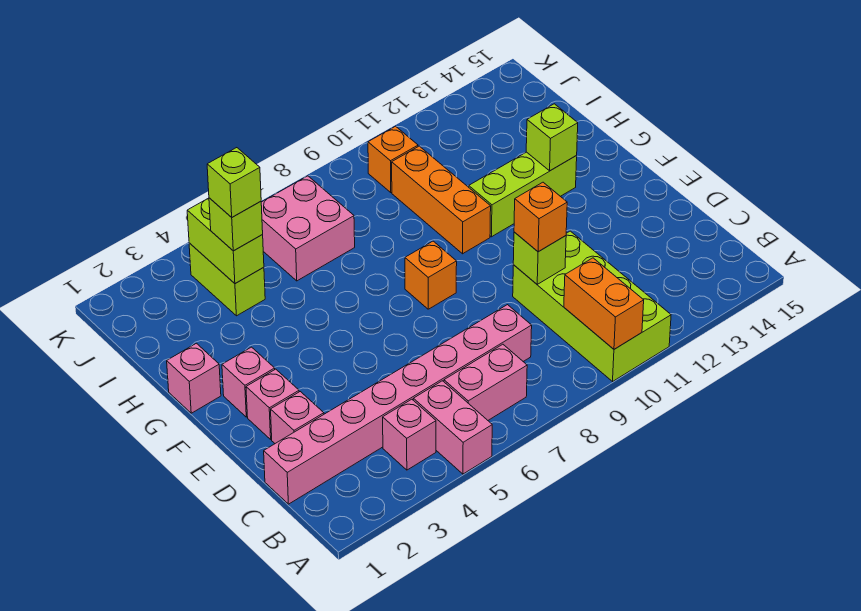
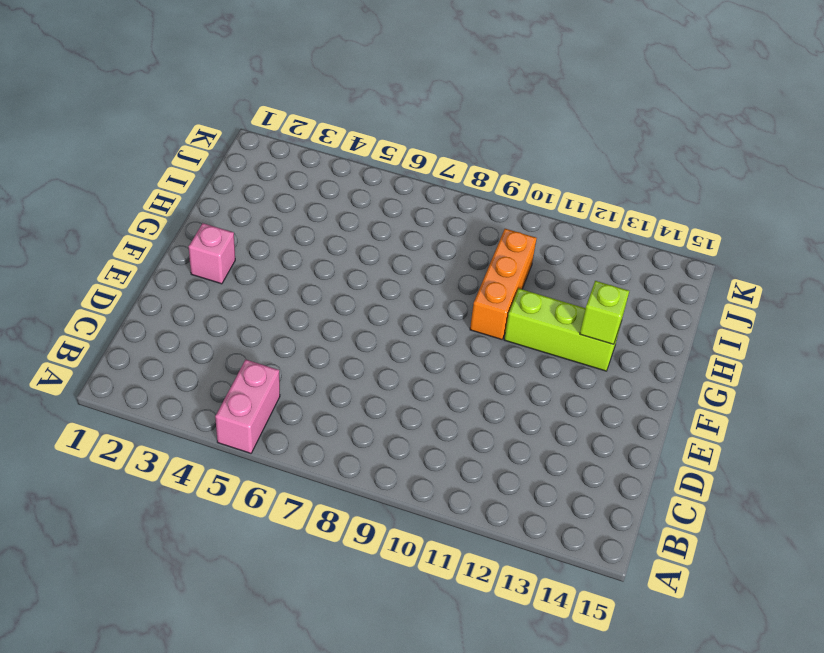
none -> lime brick A10:D11 level 1
none -> pink brick B4 level 1
none -> pink brick B6:B7 level 1

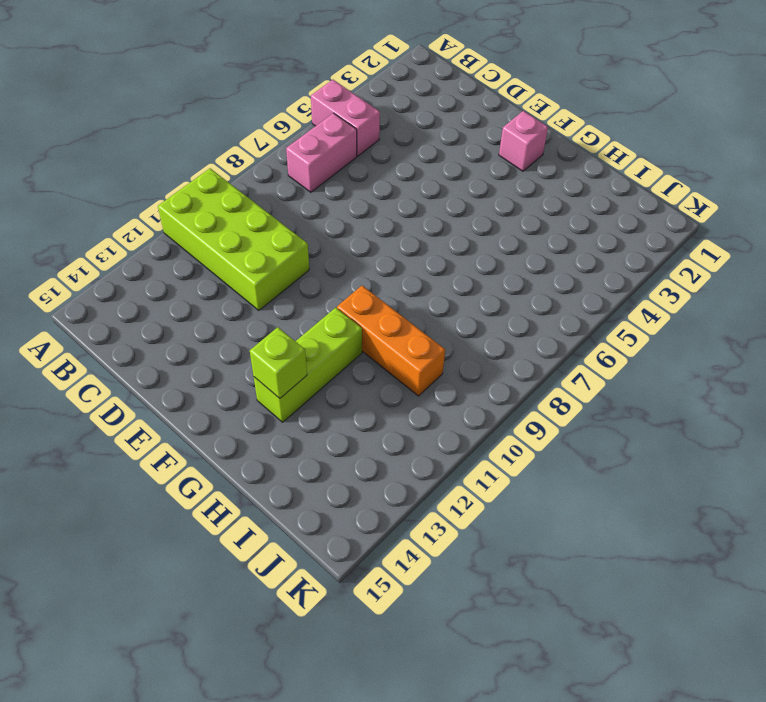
none -> pink brick B4 level 1
none -> pink brick C1:C8 level 1
none -> pink brick D2 level 1

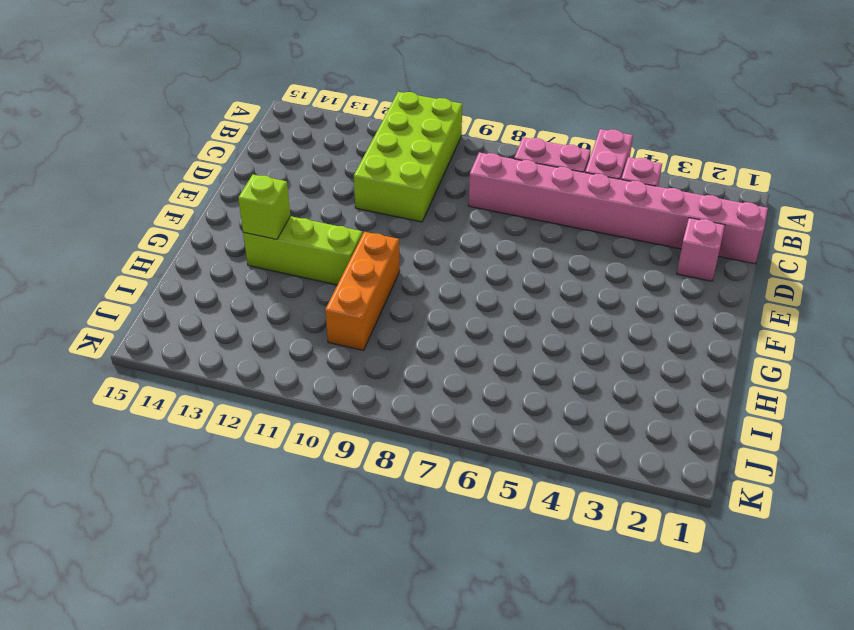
none -> pink brick E2 level 1
none -> pink brick F2 level 1
none -> orange brick F8 level 1

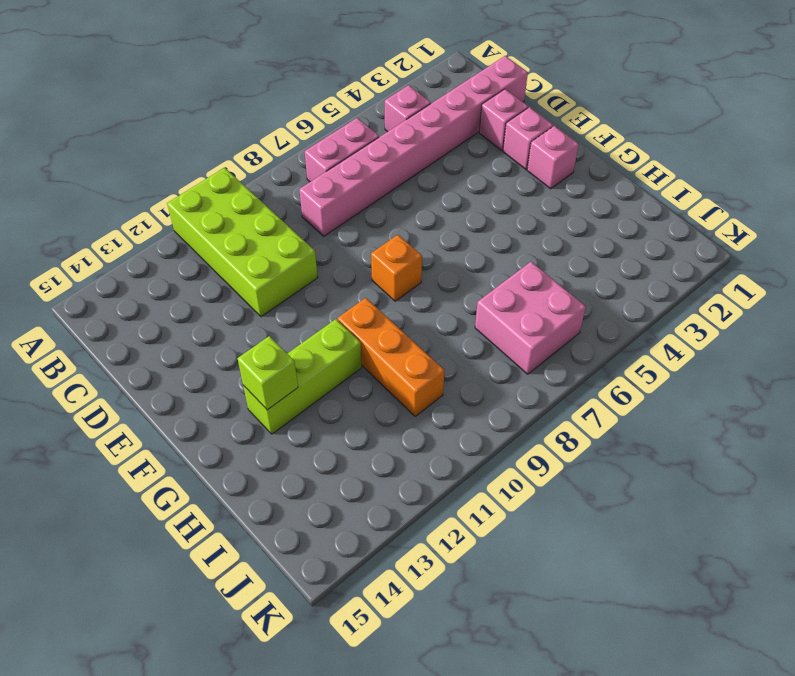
none -> pink brick A5:B5 level 1
none -> pink brick G1 level 1
none -> lime brick I4:J4 level 1

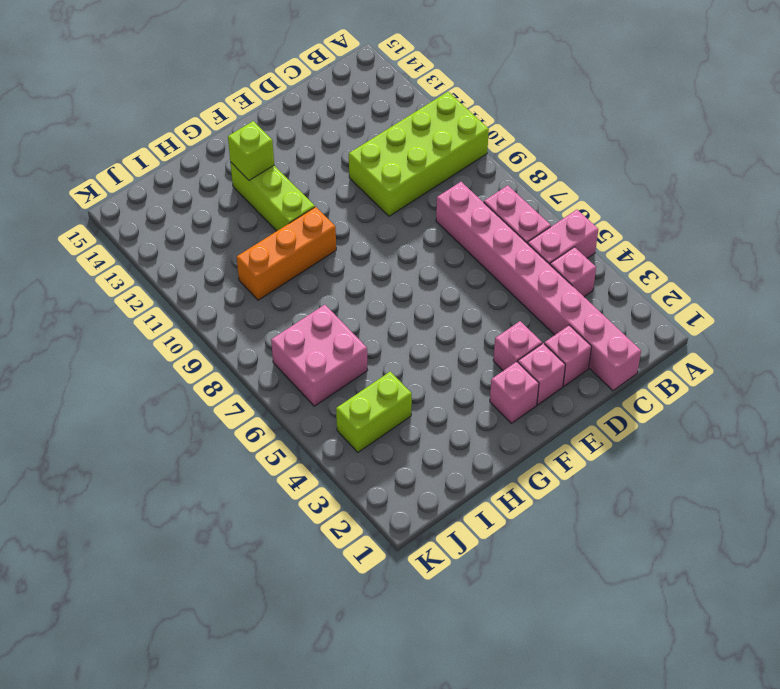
pink brick E3 level 1 -> pink brick G1 level 1
none -> orange brick F8 level 1
none -> orange brick J10 level 1
none -> orange brick A10:B10 level 2

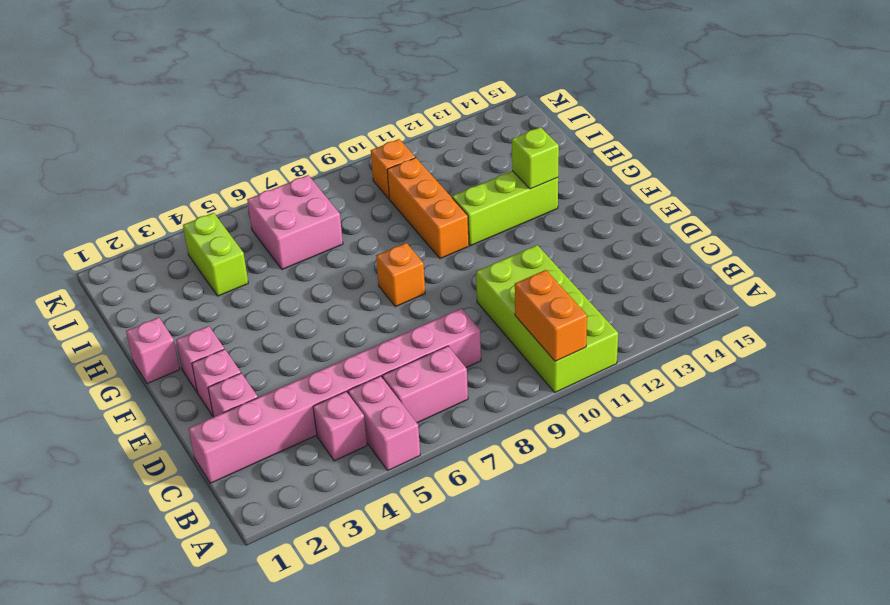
none -> lime brick D10 level 2
none -> lime brick I4:J4 level 2
none -> orange brick D10 level 3

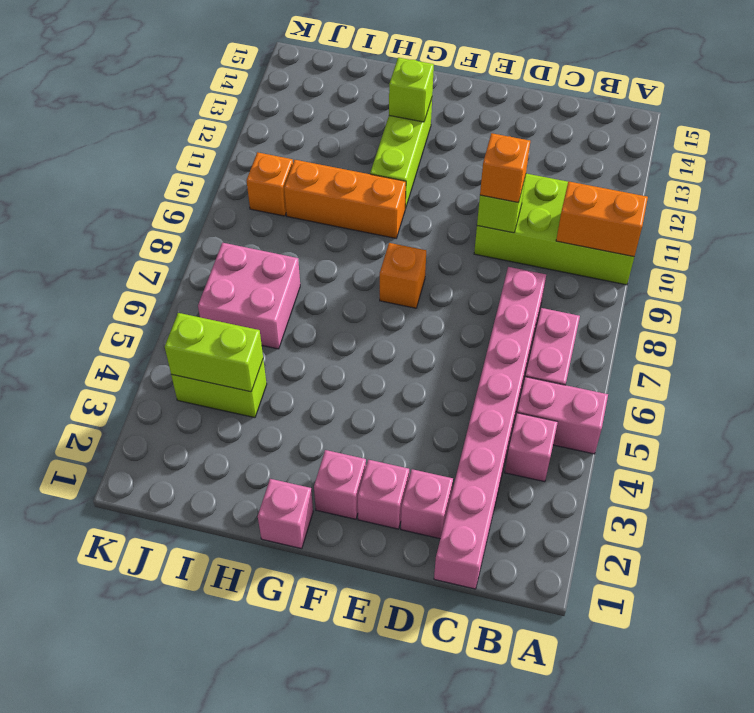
none -> lime brick I4 level 3
none -> lime brick I4 level 4

